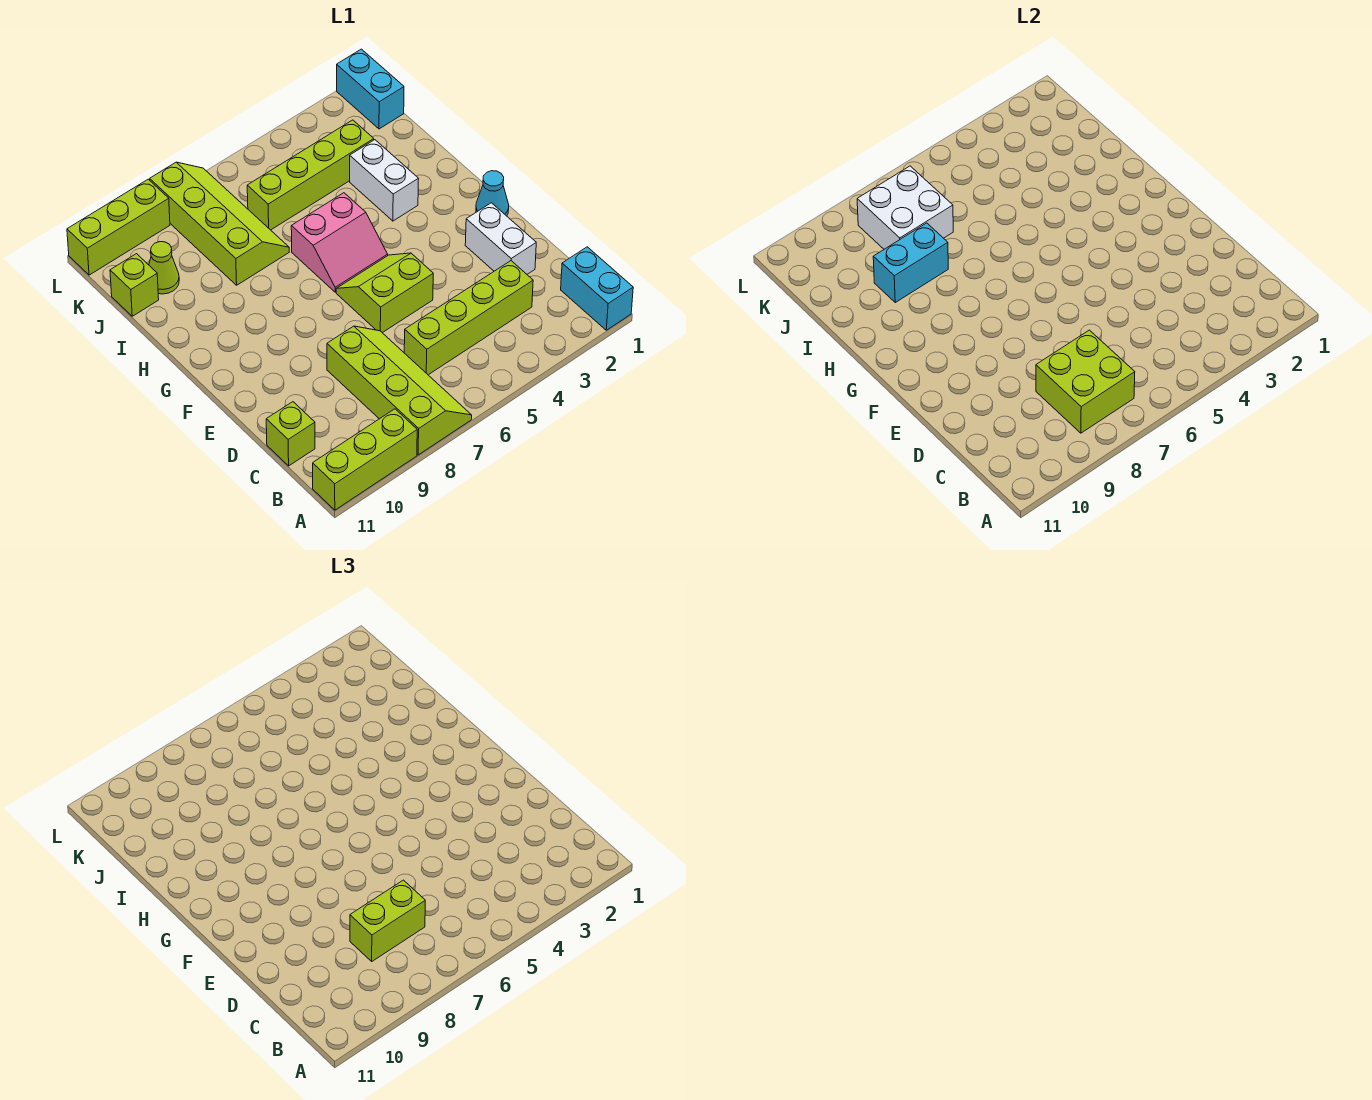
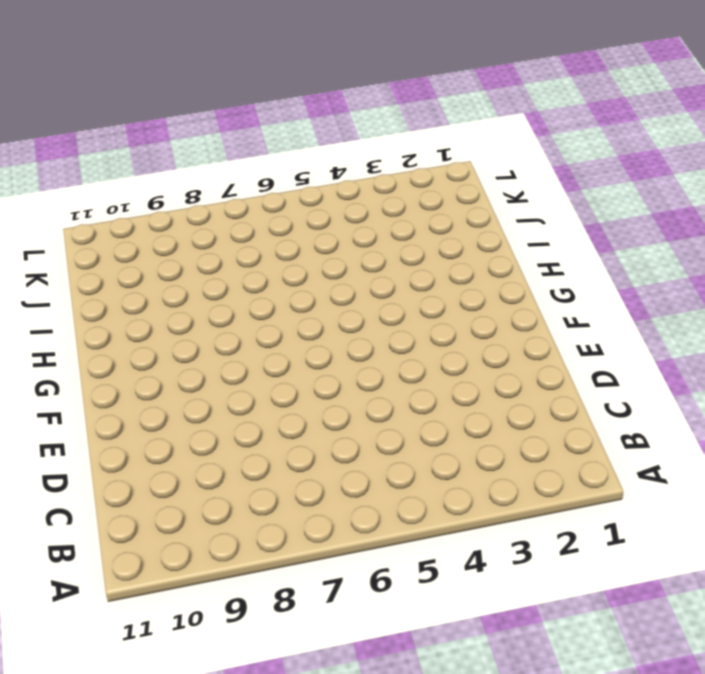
none -> cyan brick A1:B1 level 1
none -> lime slope A7:D8 level 1 top 8
none -> lime brick A9:A11 level 1

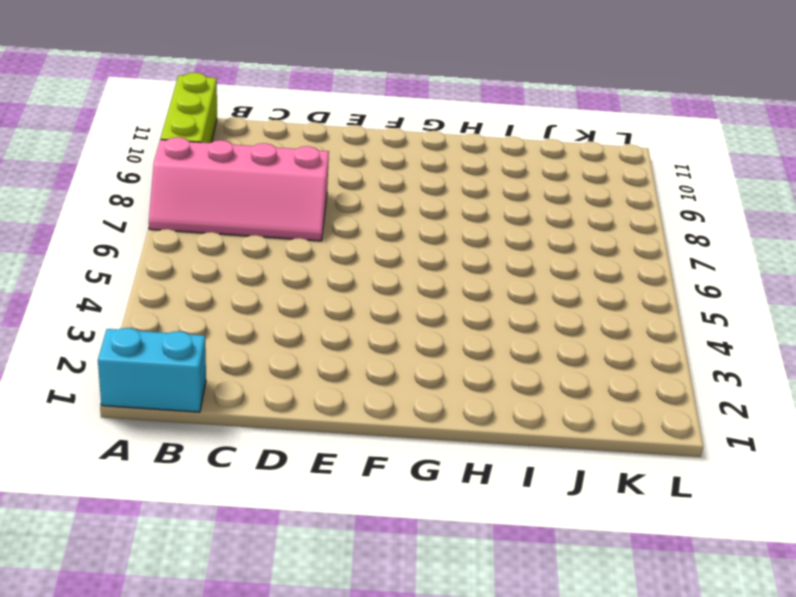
pink slope A7:D8 level 1 top 8 -> lime slope A7:D8 level 1 top 8
none -> lime brick C3:C6 level 1
none -> lime brick C11 level 1
none -> white brick D2:E2 level 1

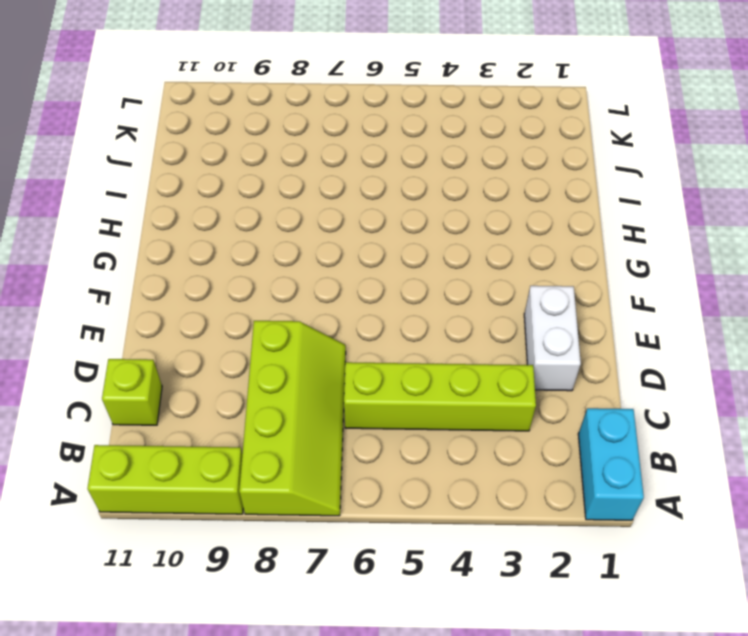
none -> lime slope E5:F6 level 1 top E
none -> cyan cone F1 level 1
none -> pink slope G5:H6 level 1 top H

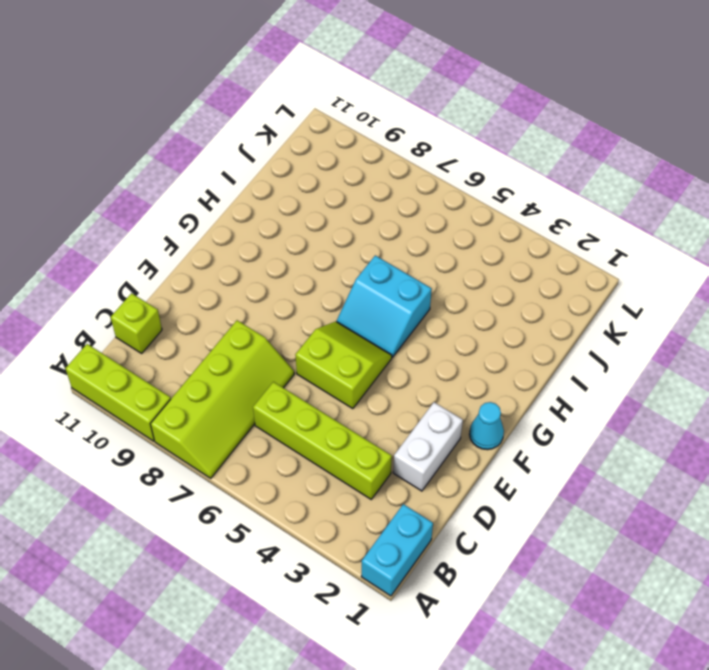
cyan slope G5:H6 level 1 top H -> pink slope G5:H6 level 1 top H
none -> white brick H3:I3 level 1
none -> lime slope I7:L8 level 1 top 8
none -> lime brick J3:J6 level 1

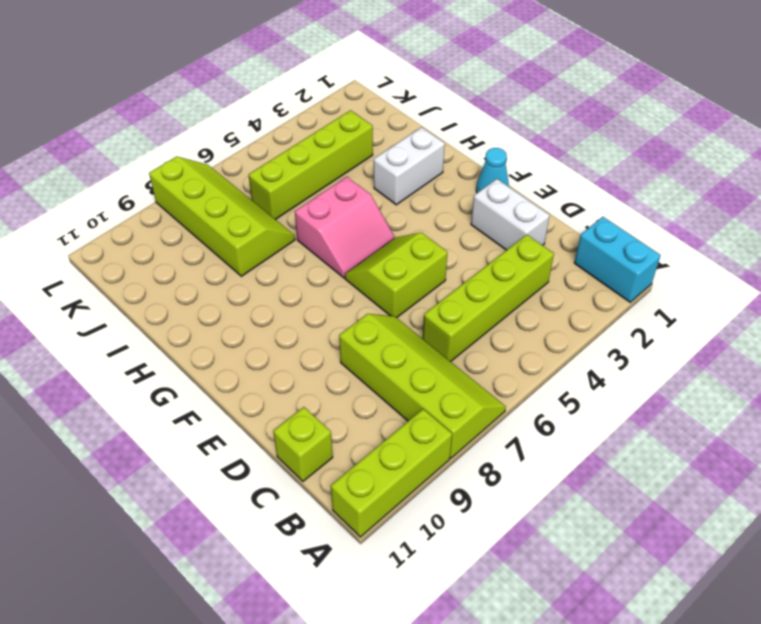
white brick H2:H3 level 1 -> white brick H3:I3 level 1
none -> lime cone J10 level 1
none -> lime brick J11 level 1
none -> cyan brick K1:L1 level 1

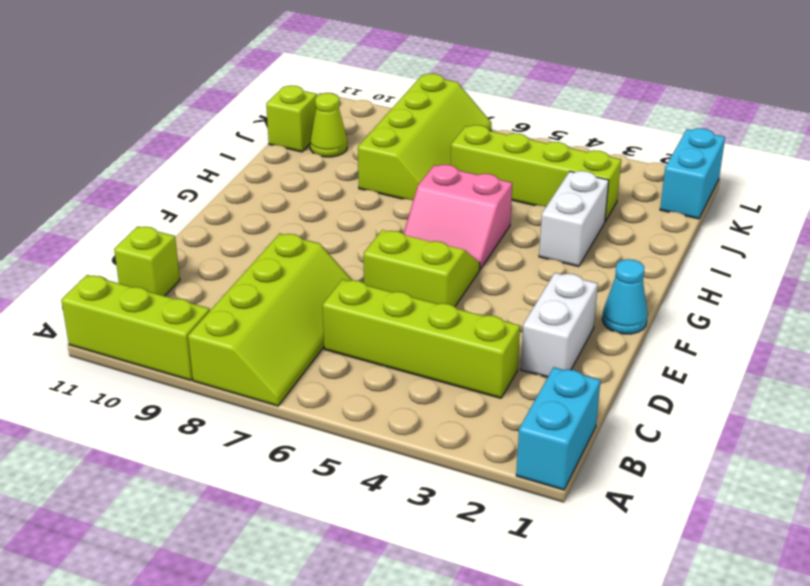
none -> lime brick L9:L11 level 1
none -> lime brick B7:C8 level 2
none -> cyan brick I8:I9 level 2

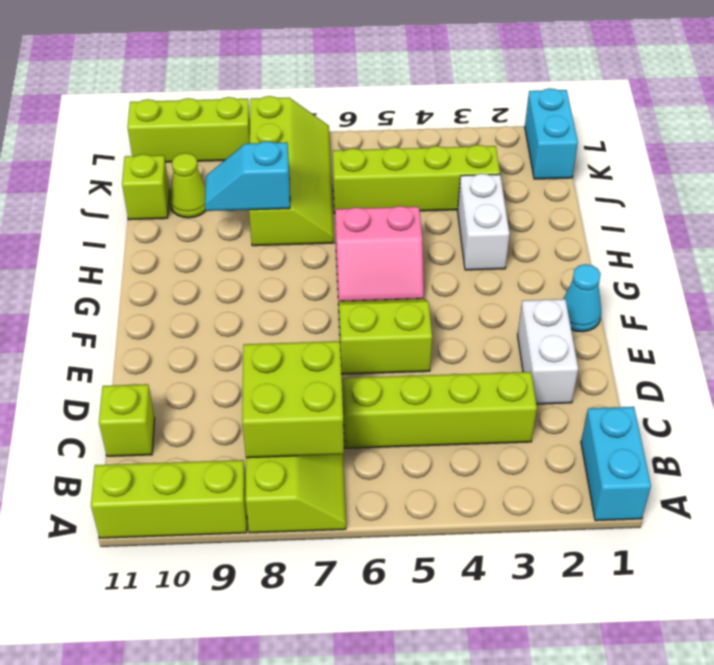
cyan slope I8:I9 level 2 top 8 -> cyan brick I8:I9 level 2
none -> white brick J7:K8 level 2
none -> lime brick C7:C8 level 3

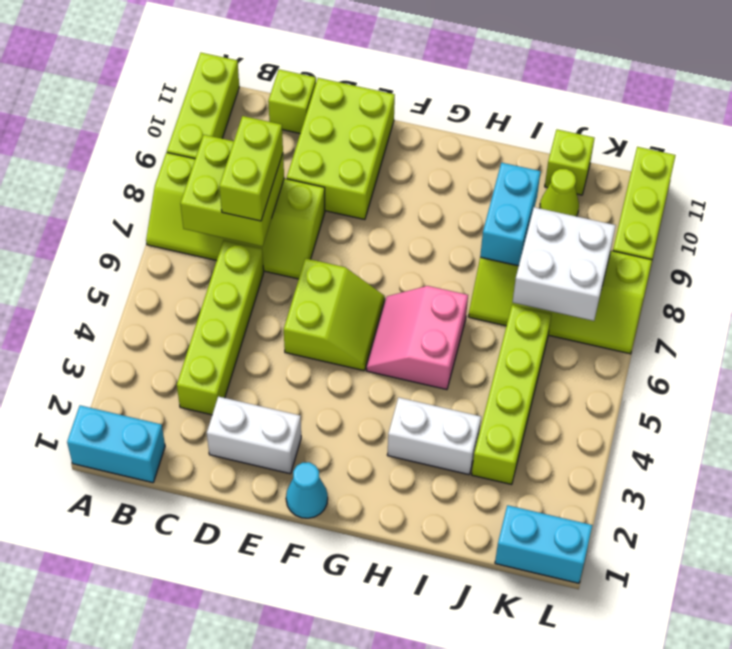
lime brick D9:E11 level 1 -> none

